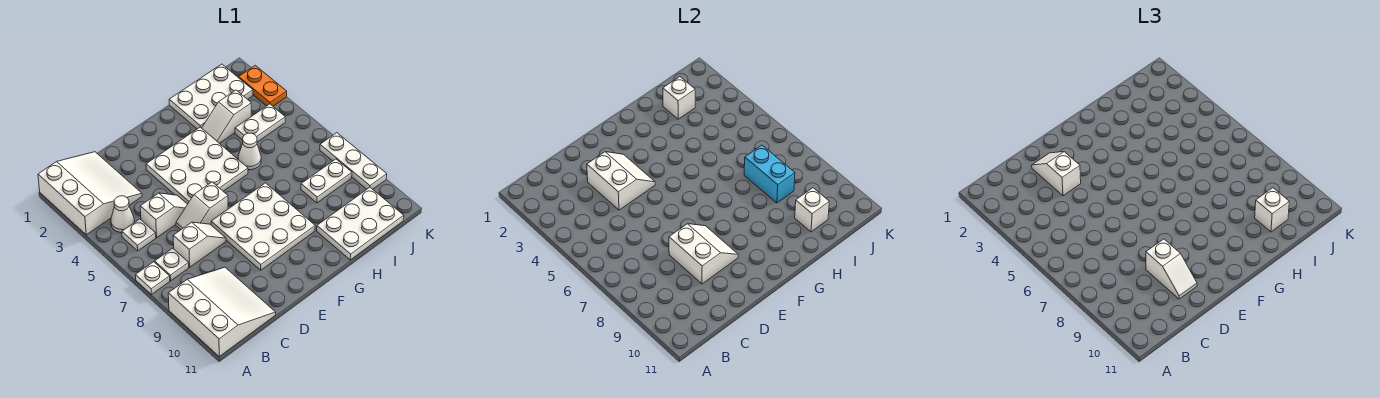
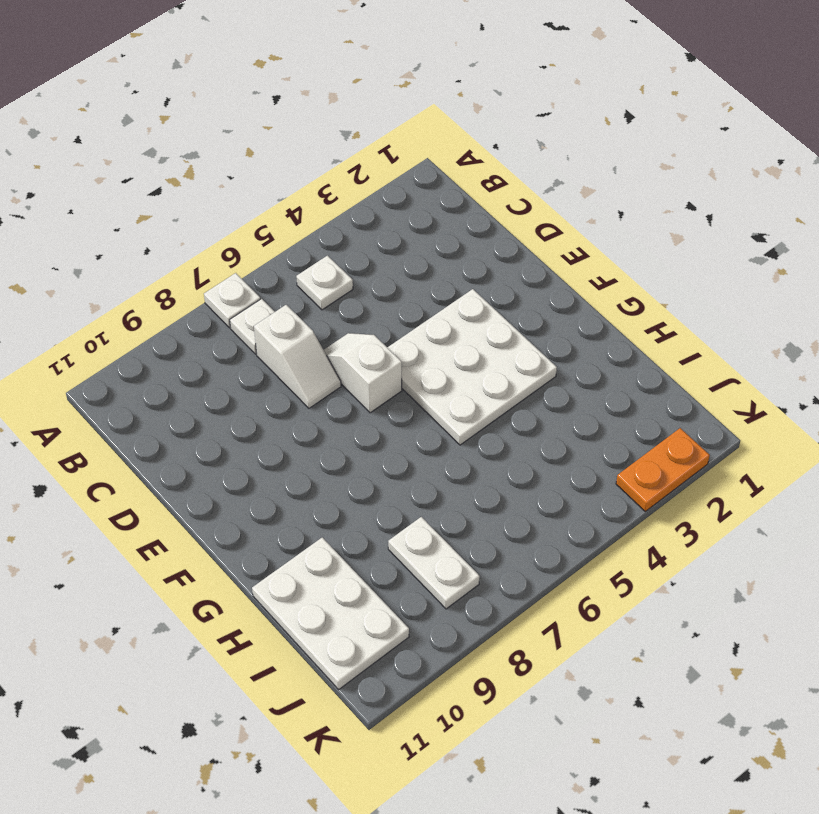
none -> white slope A1:C3 level 1 top A
none -> white slope A9:C11 level 1 top A
none -> white cone B4 level 1

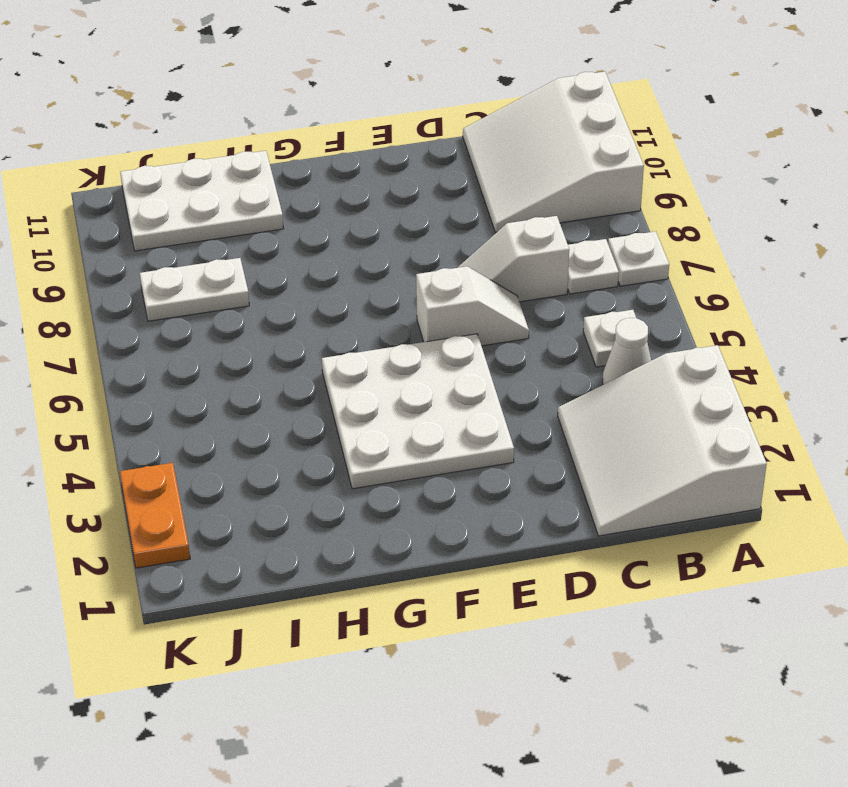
none -> white slope C5:D5 level 1 top C
none -> white plate E7:G9 level 1
none -> white plate H1:J2 level 1

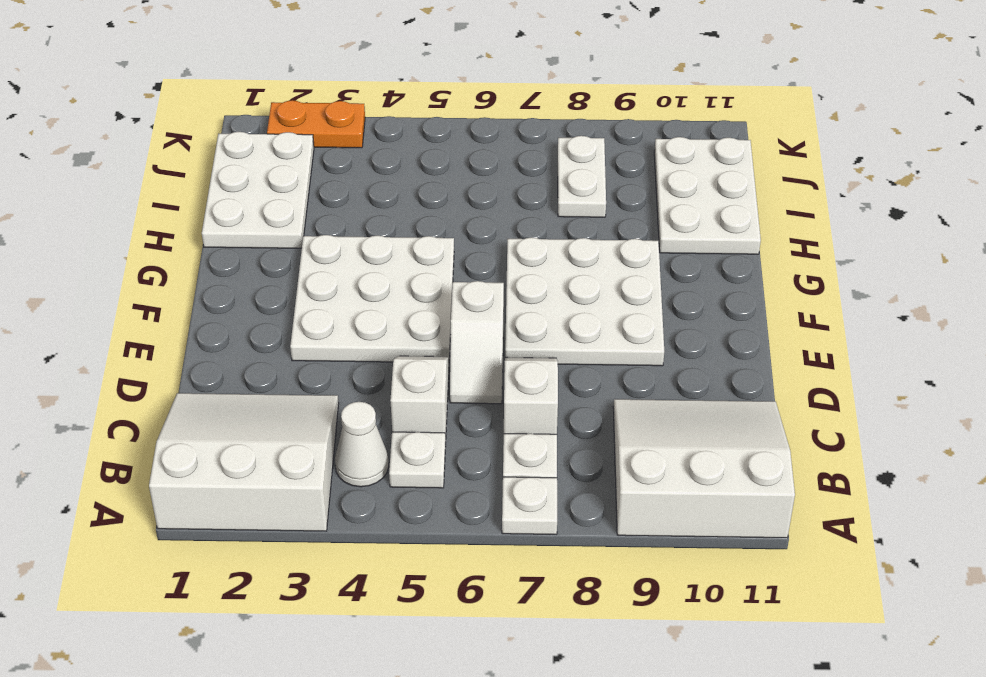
none -> white slope H3:I3 level 1 top I
none -> white cone H5 level 1
none -> white plate I4:J4 level 1

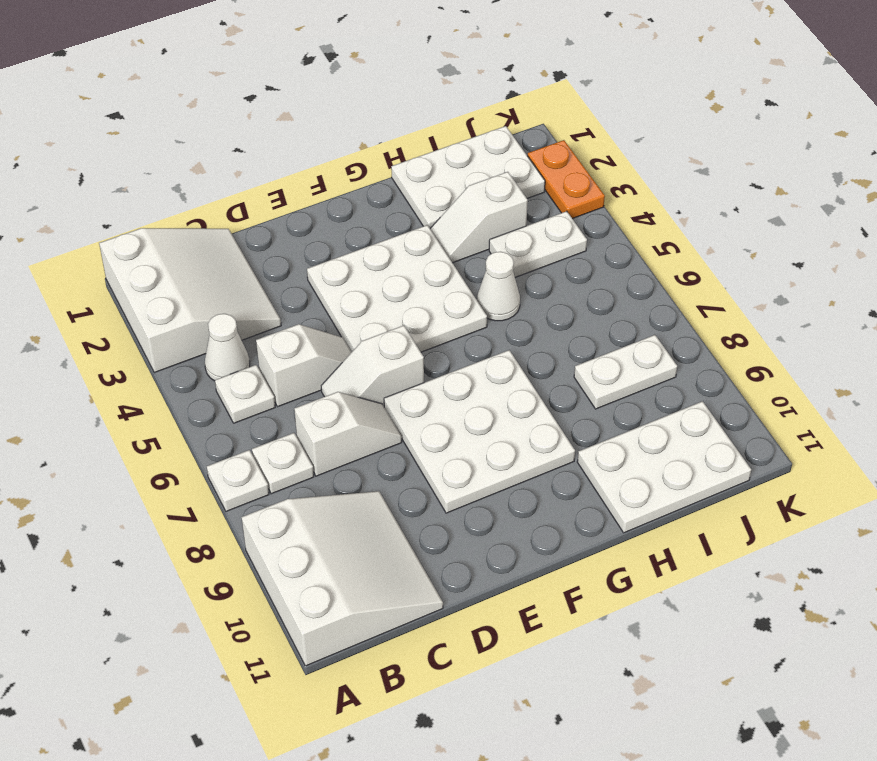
none -> white plate K7:K9 level 1
none -> white slope D3:E4 level 2 top D
none -> white slope D8:E9 level 2 top D

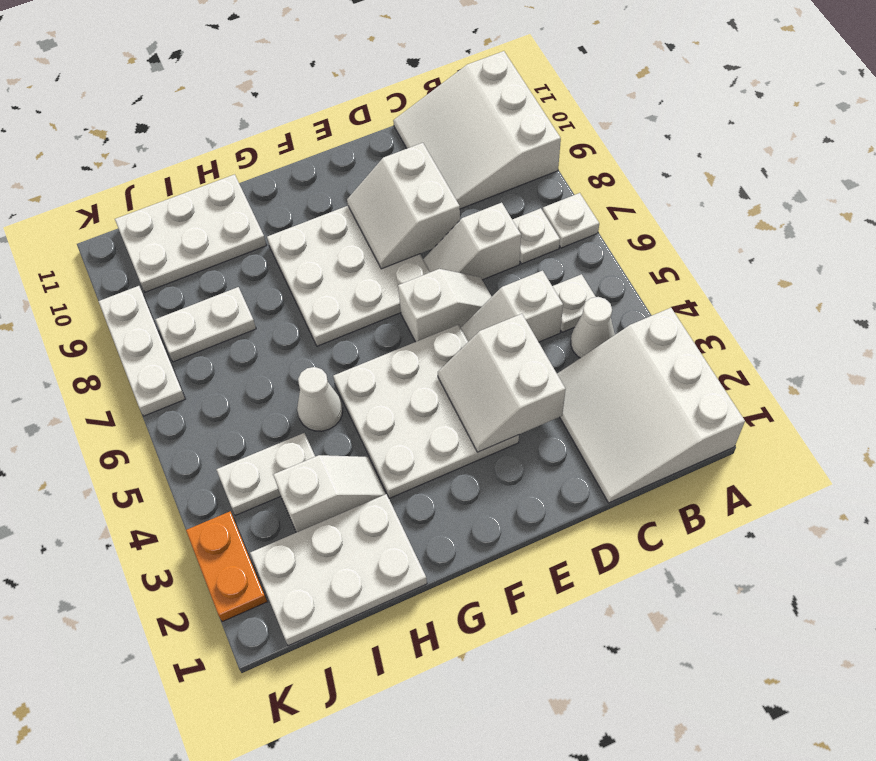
none -> white brick I2 level 2
none -> cyan brick I7:I8 level 2
none -> white brick I10 level 2

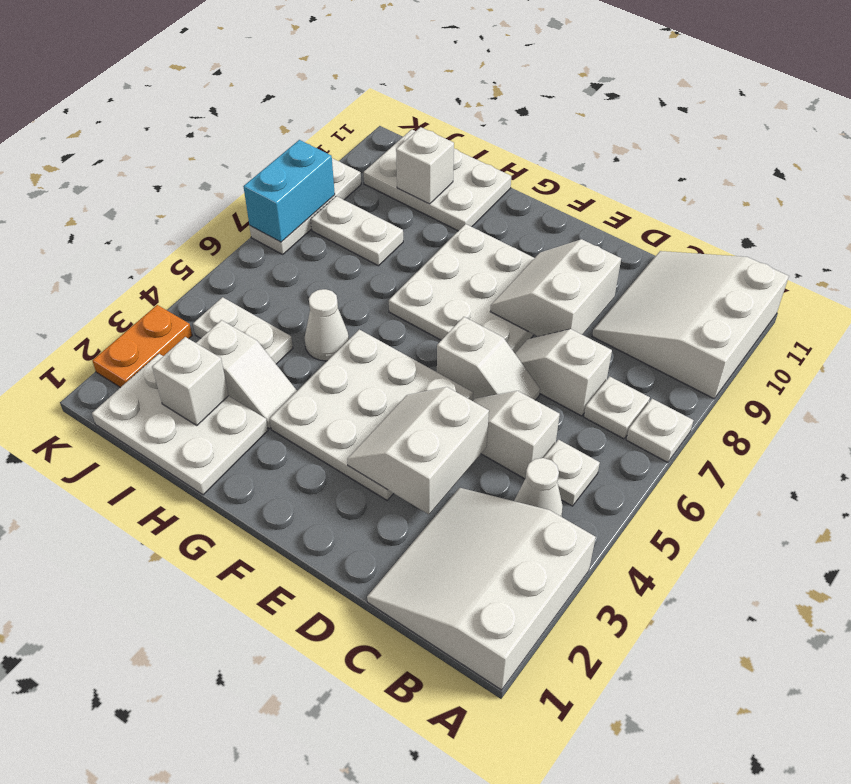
cyan brick K7:K8 level 2 -> cyan brick I7:I8 level 2
none -> white slope D2:D3 level 3 top 3
none -> white slope D9:D10 level 3 top 9
none -> white brick I10 level 3

